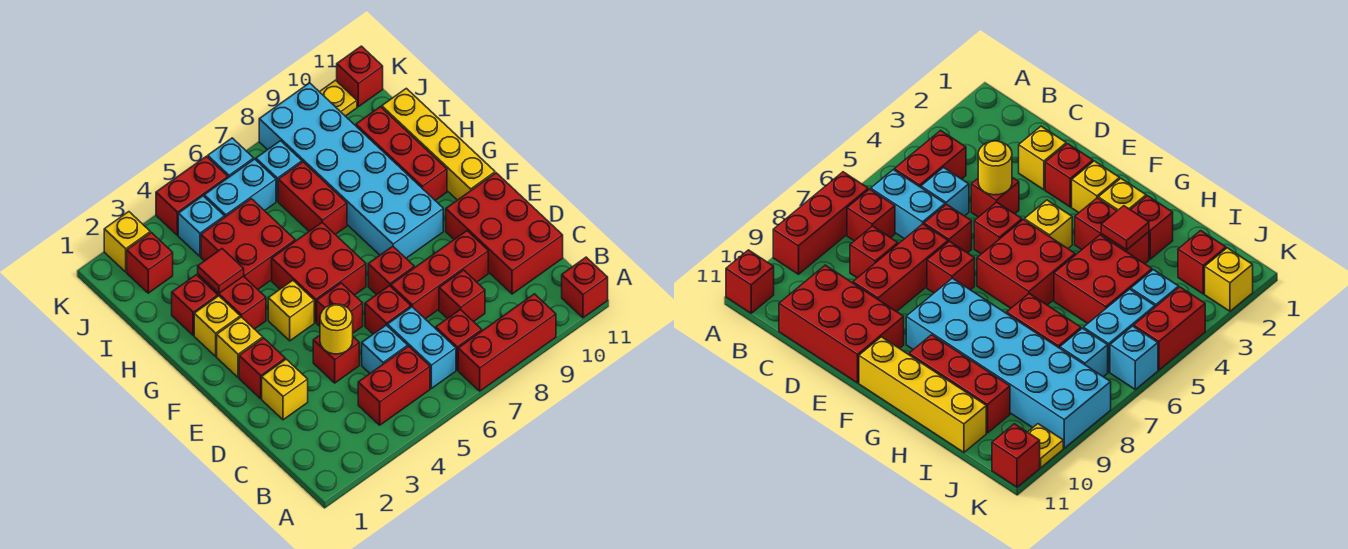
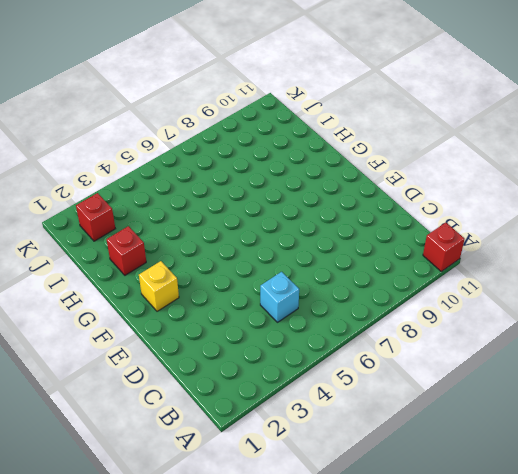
none -> red brick A7:A9 level 1
none -> red brick B4:B5 level 1
none -> cyan brick B6:C6 level 1
none -> red brick B7 level 1

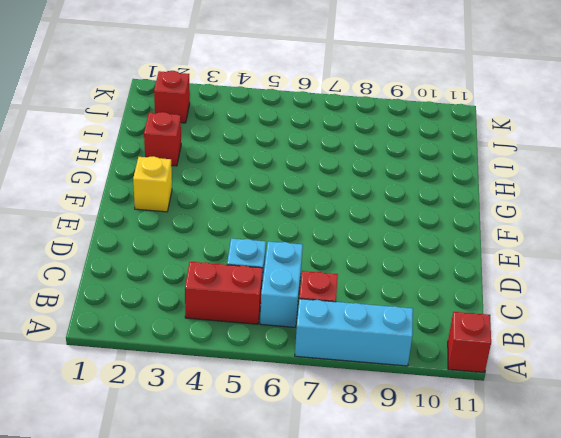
cyan brick A7:A9 level 1 -> red brick A7:A9 level 1
none -> red brick C8 level 1
none -> red brick C10:E11 level 1
none -> yellow brick D2 level 1
none -> red brick D4 level 1

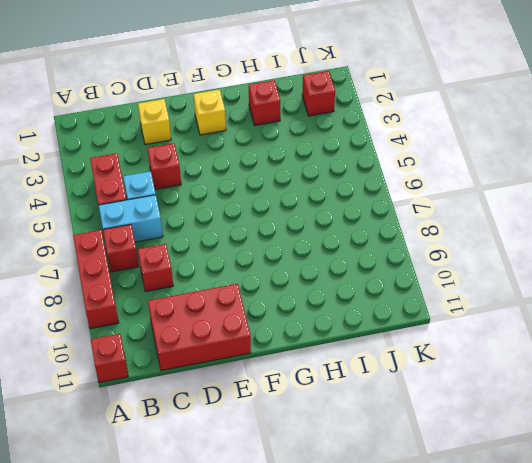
none -> red brick D6 level 1
none -> red brick D7:D9 level 1
none -> red brick E2 level 1
none -> red brick E5 level 1

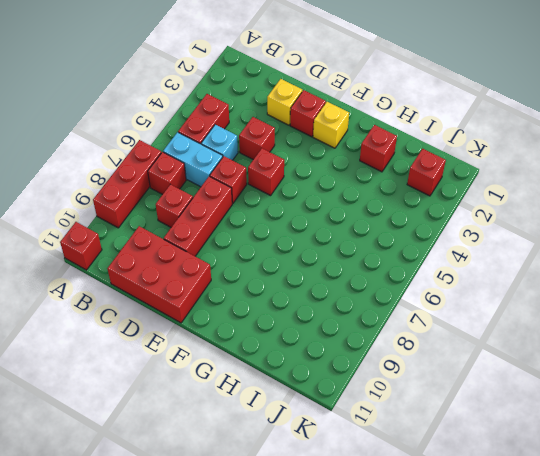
none -> red brick E7 level 1
none -> yellow brick F4 level 1
none -> red brick F5:G6 level 1
none -> cyan brick F8:K9 level 1

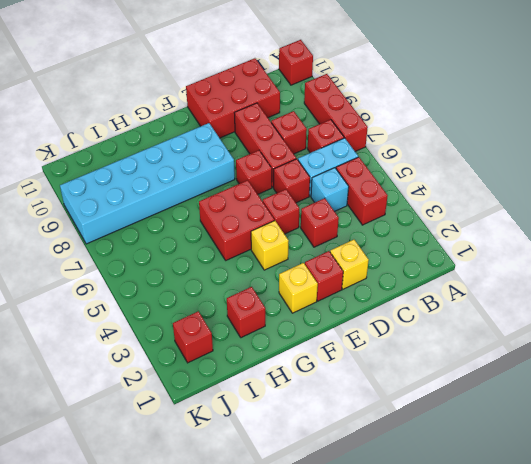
none -> yellow brick F11:I11 level 1
none -> yellow brick G2 level 1
none -> red brick G3:H3 level 1
none -> red brick G10:I10 level 1

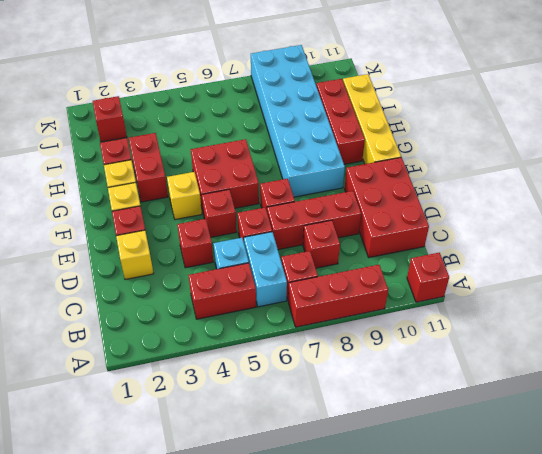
none -> red brick H4:I5 level 1
none -> red brick H7:I7 level 1
none -> cyan brick J4 level 1
none -> cyan brick J5:J6 level 1

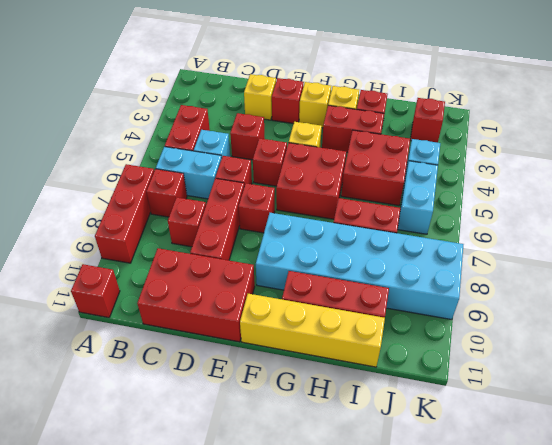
none -> cyan brick J7 level 1
none -> yellow brick K2 level 1
none -> red brick K4:K5 level 1
none -> cyan brick K6 level 1

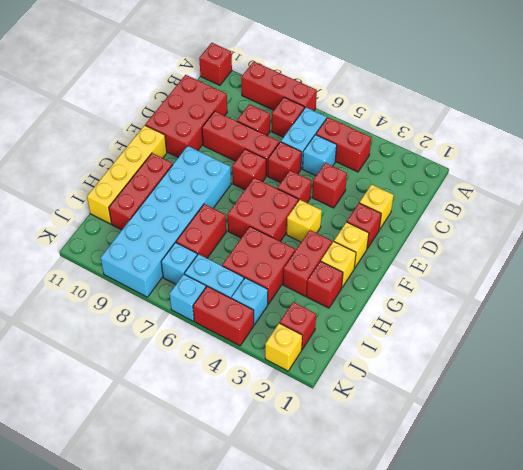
none -> yellow plate K10 level 1
none -> red brick K11 level 1
none -> yellow round brick D4 level 2
none -> red tile H3 level 2

